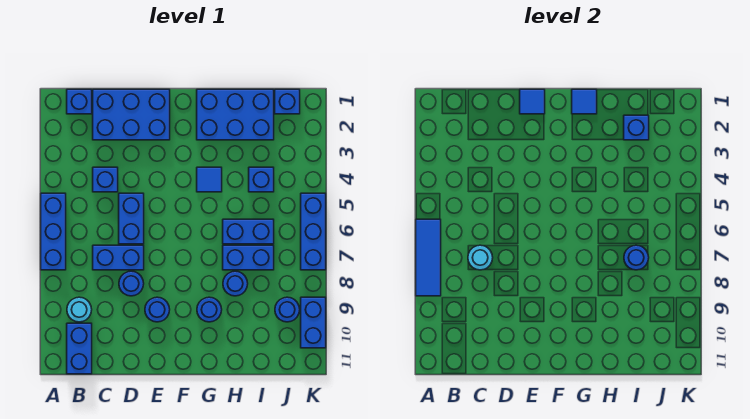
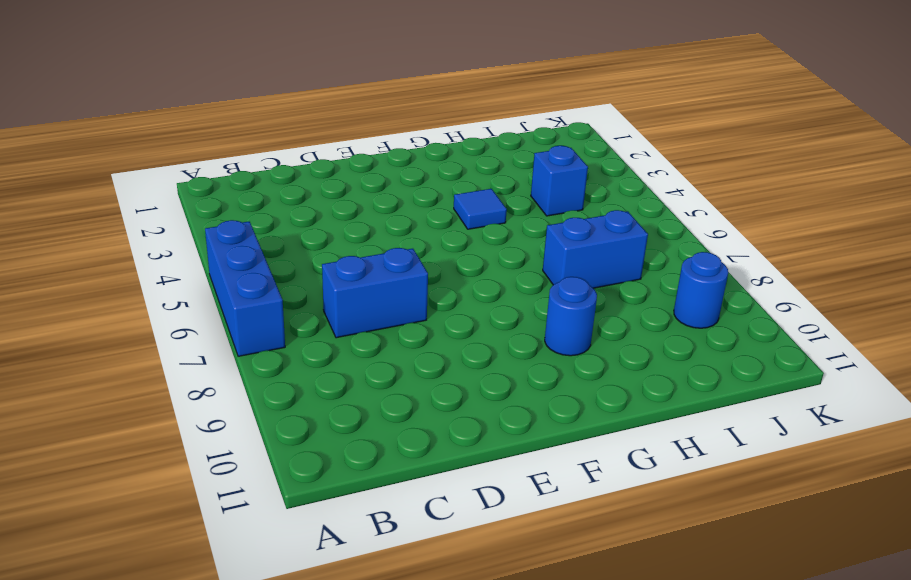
none -> blue brick B1 level 1
none -> cyan round brick B9 level 1
none -> blue brick B10:B11 level 1

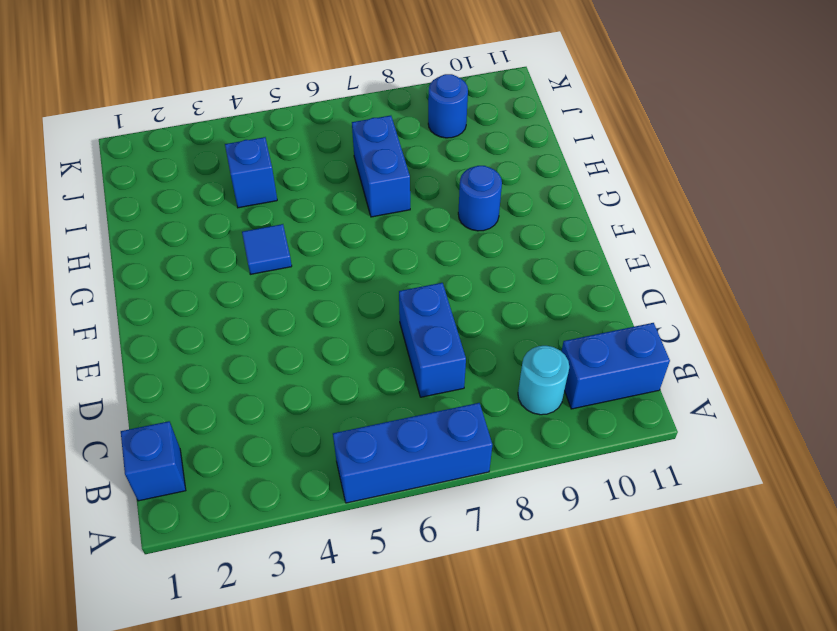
none -> blue brick C1:E2 level 1
none -> blue brick C4 level 1
none -> blue brick D5:D6 level 1

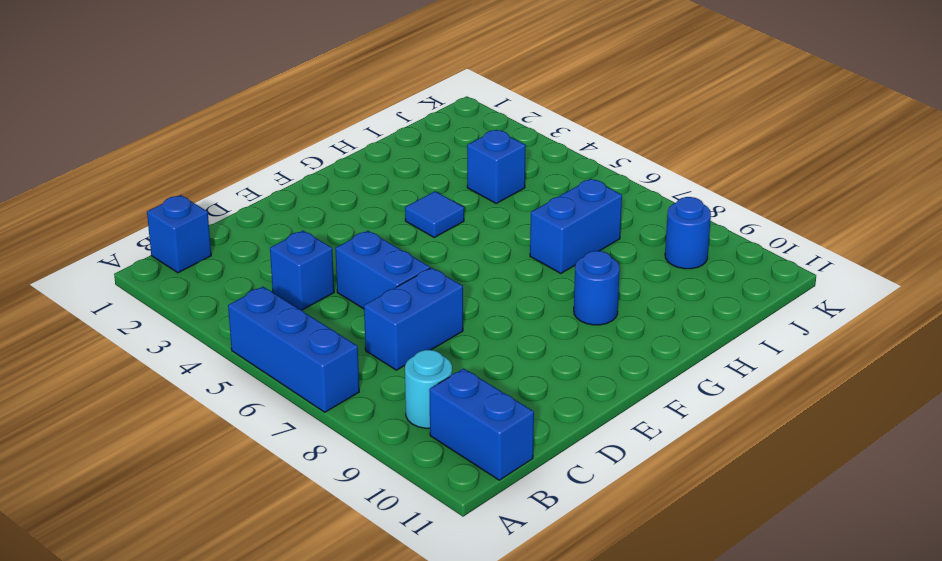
none -> blue brick C1:E2 level 1
none -> blue round brick D8 level 1
none -> blue round brick E9 level 1

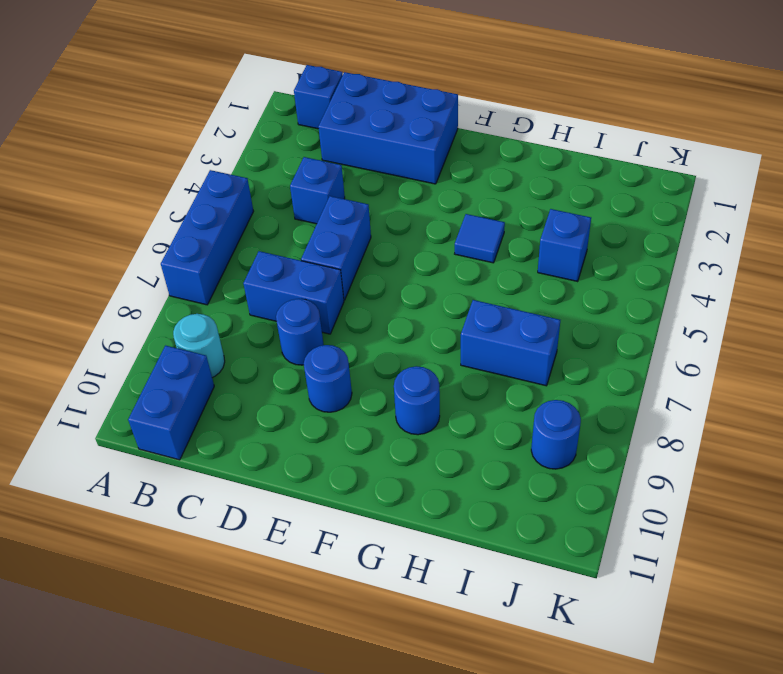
none -> blue brick G1:I2 level 1
none -> blue brick H6:I6 level 1
none -> blue round brick H8 level 1

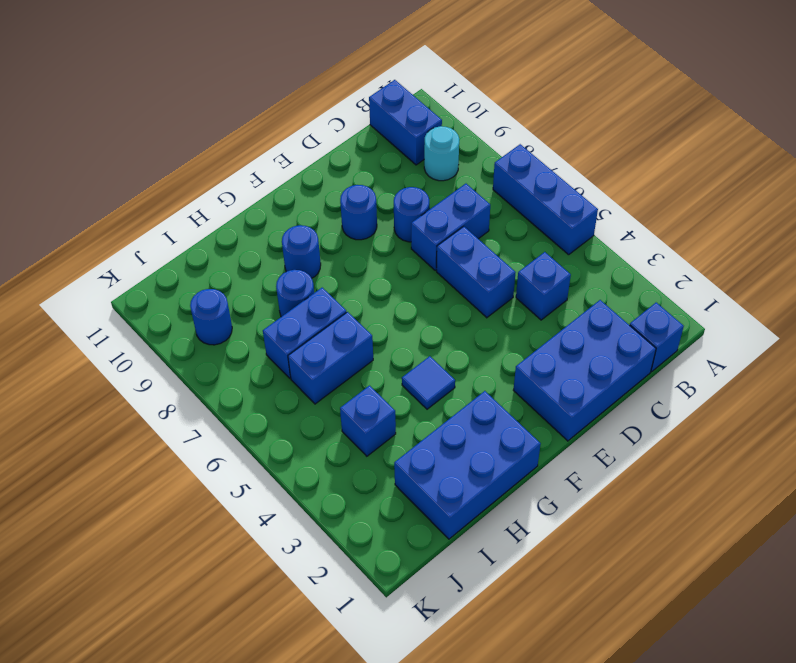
none -> blue brick J1 level 1
none -> blue brick K5:K7 level 1
none -> blue brick K9:K10 level 1

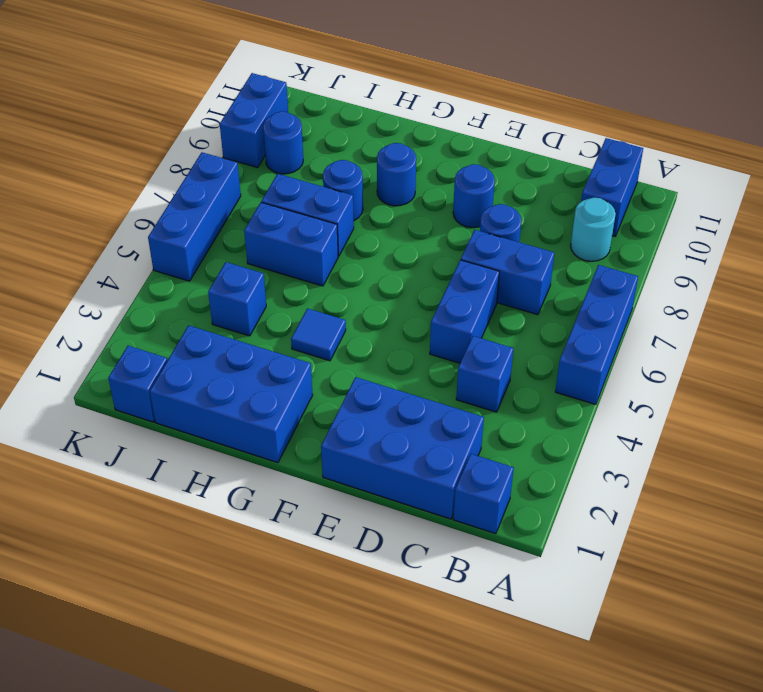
none -> blue tile A6:A8 level 2
none -> cyan round brick C7 level 2
none -> blue tile E1 level 2

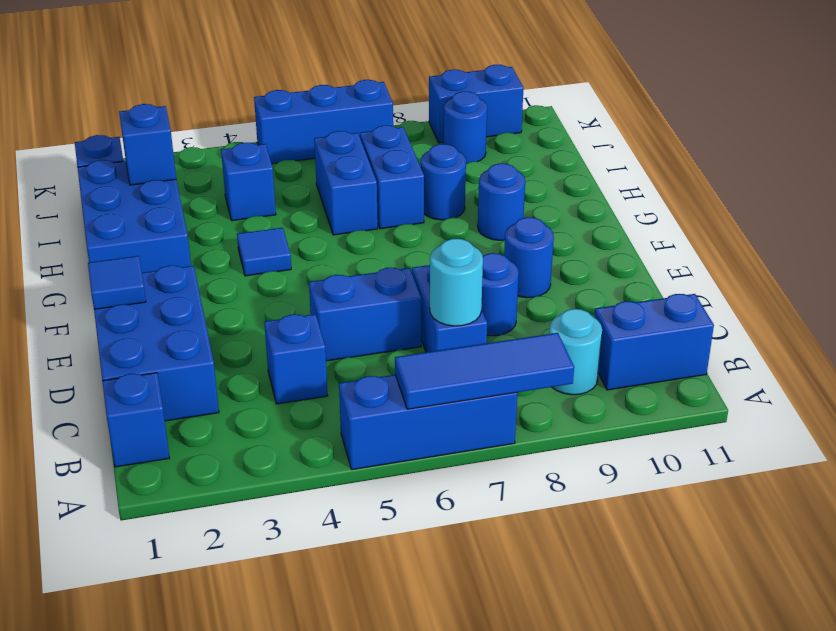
none -> blue tile G1 level 2
none -> blue round brick I7 level 2

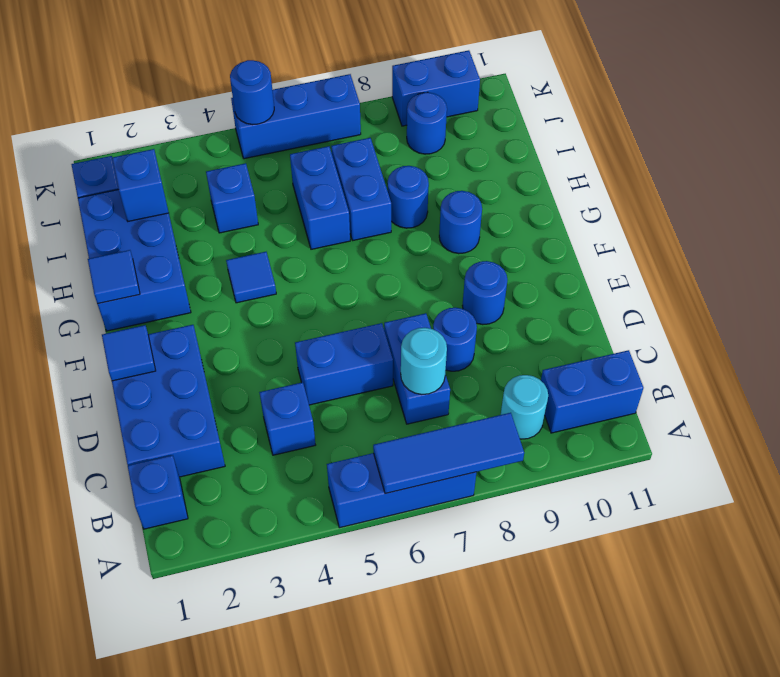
blue round brick K5 level 2 -> blue round brick I7 level 2

